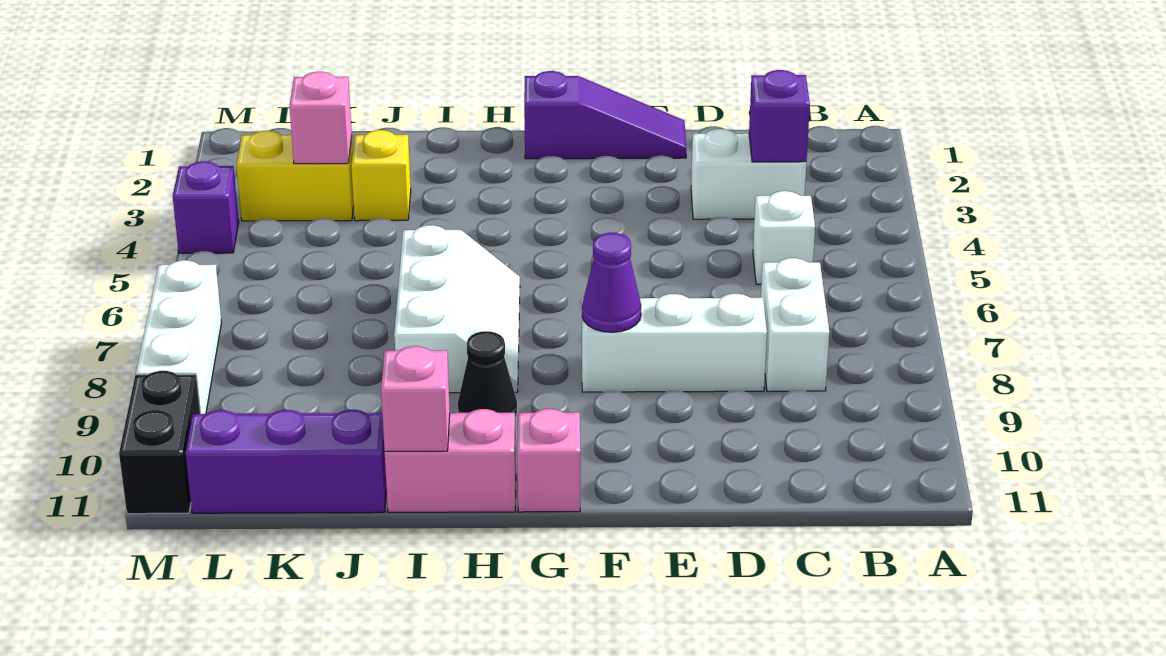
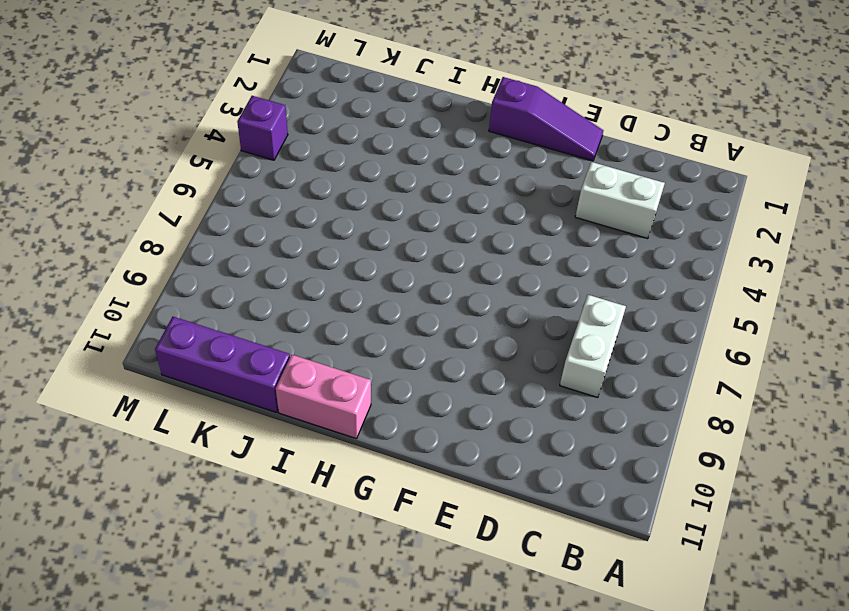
none -> white brick C5 level 1
none -> white brick D8:F8 level 1
none -> pink brick G11 level 1

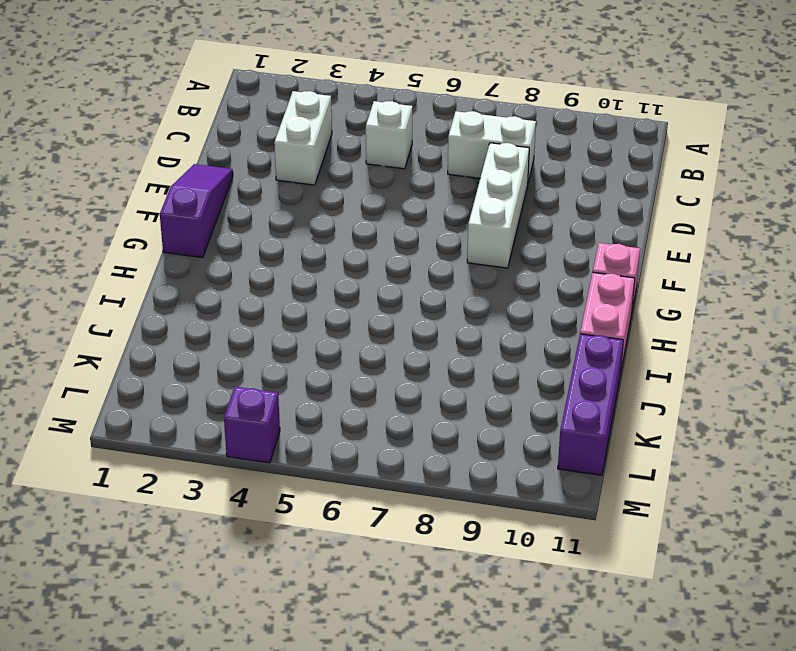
none -> white slope H6:I8 level 1 top I
none -> black cone H9 level 1
none -> yellow brick J3 level 1

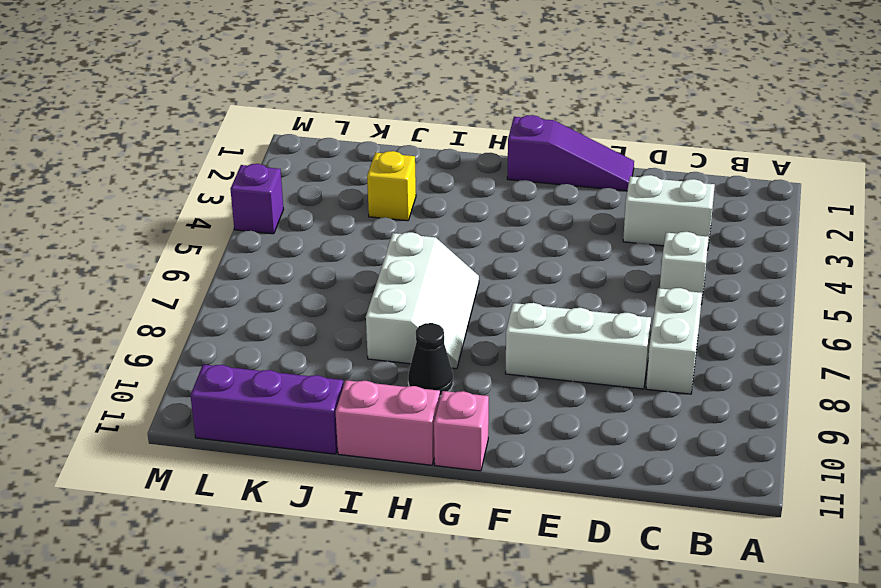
none -> yellow brick K3:L3 level 1
none -> white brick M7:M9 level 1
none -> black brick M10:M11 level 1

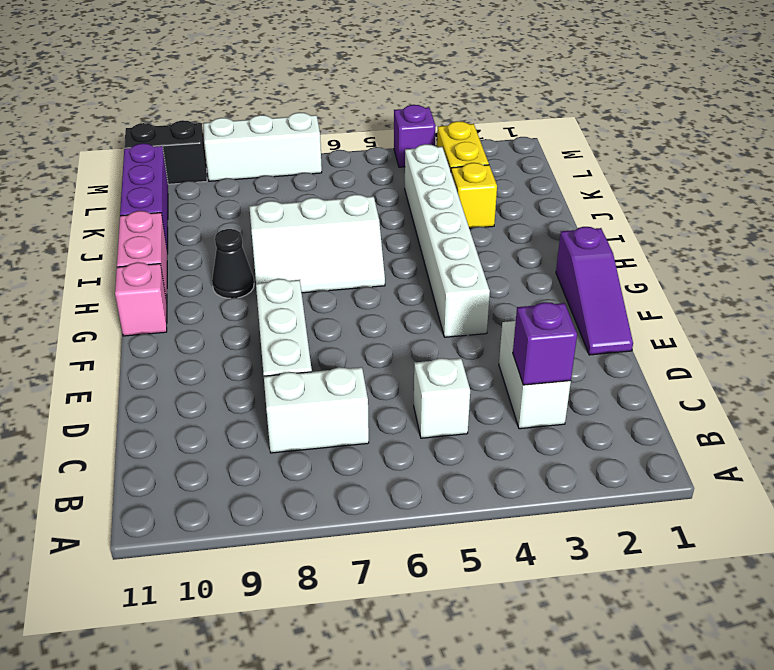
white brick F4:K4 level 1 -> none
none -> purple cone F8 level 2
none -> pink brick I11 level 2
none -> pink brick K3 level 2

